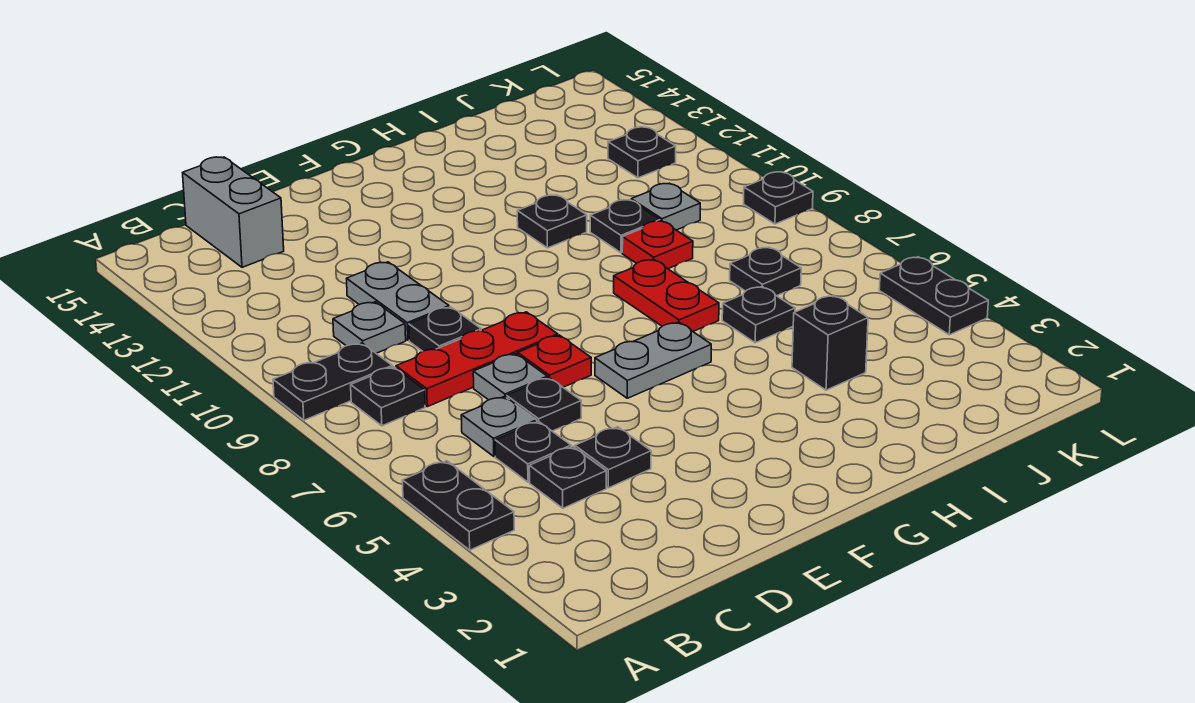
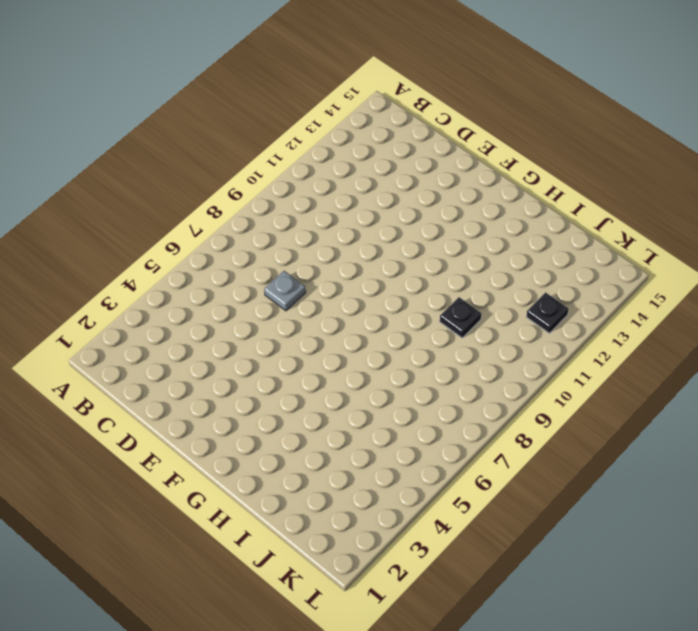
none -> black plate A4:A5 level 1
none -> black plate A9:B9 level 1
none -> black plate B8 level 1

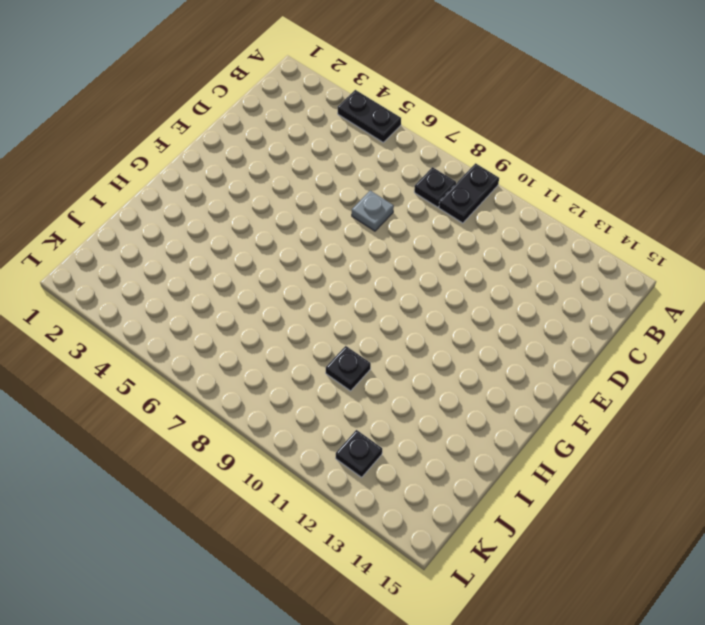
none -> black plate C4 level 1
none -> black plate C5 level 1
none -> grey plate C6 level 1

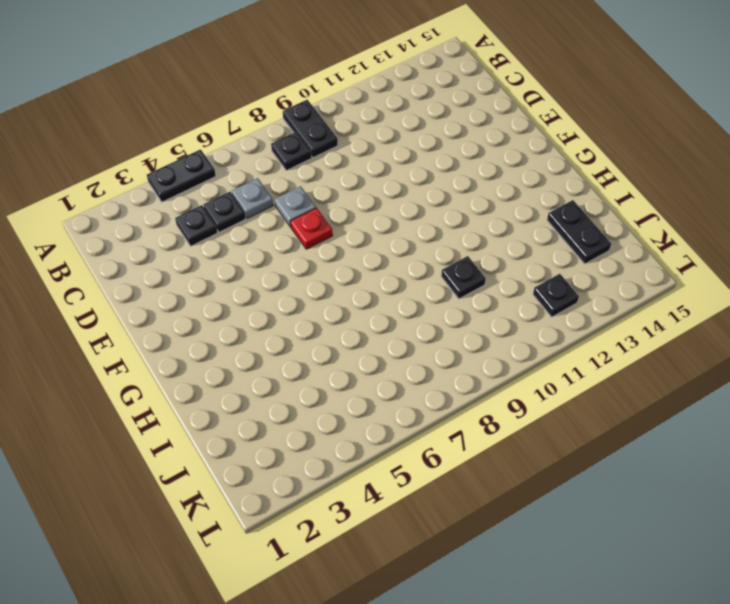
black plate I14:J14 level 1 -> black plate L4:L5 level 1
none -> red plate C8:E8 level 1
none -> grey plate C10 level 1
none -> grey brick C14:C15 level 1

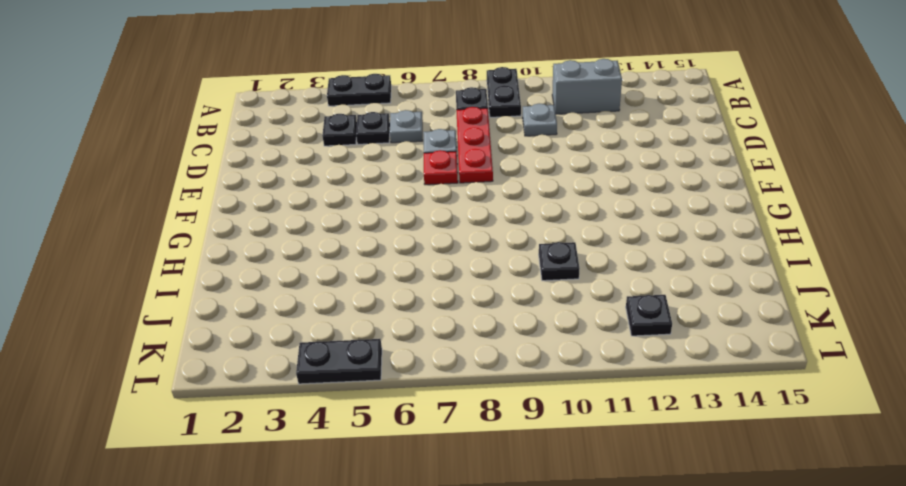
grey brick B11:B12 level 1 -> grey brick C14:C15 level 1
none -> black plate D4 level 1
none -> black plate D6 level 1
none -> black plate D9 level 1

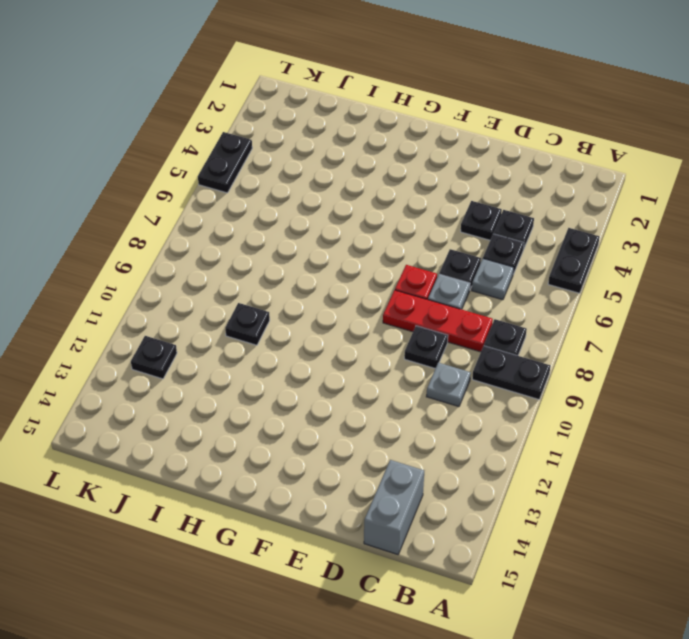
none -> grey plate D10:D11 level 1
none -> grey plate F6:G6 level 1
none -> red plate H7:H8 level 1

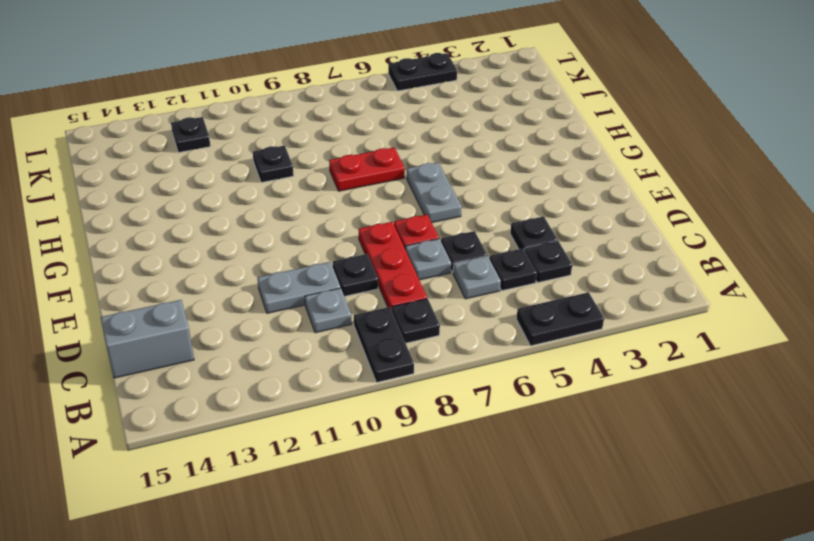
none -> black plate H11 level 1
none -> black brick I4 level 1
none -> black plate I6 level 1

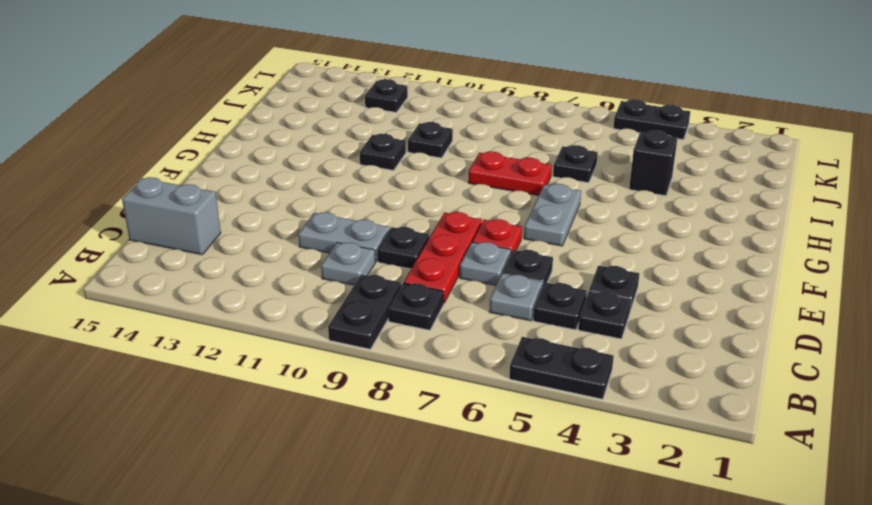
none -> red plate I9 level 1
none -> black plate J7 level 1
none -> grey plate J10 level 1

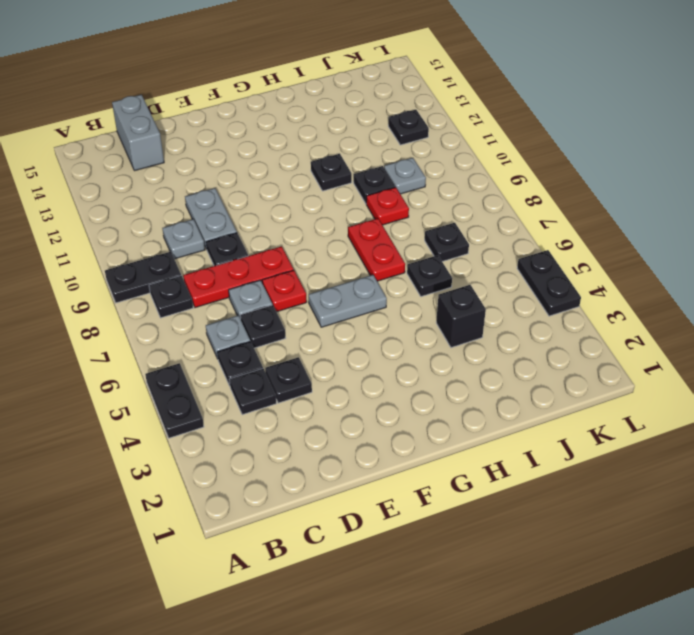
none -> black plate L9 level 1

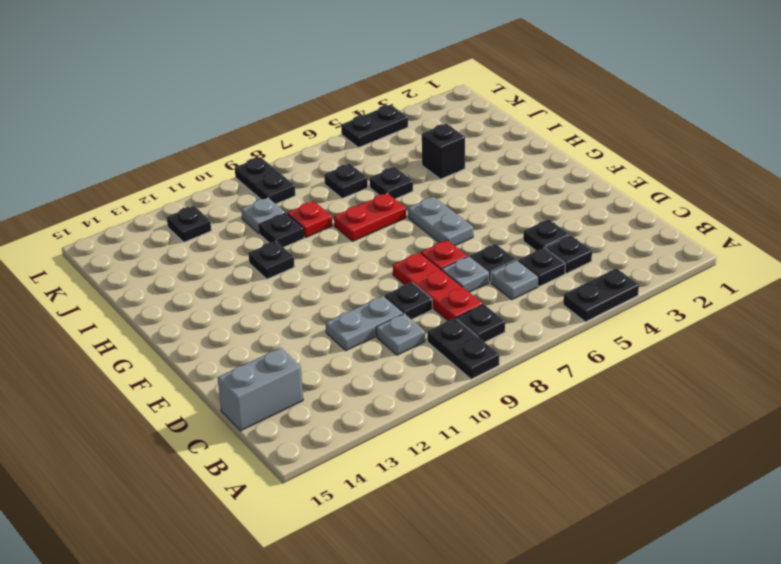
black plate K9:L9 level 1 -> black plate L9 level 1

